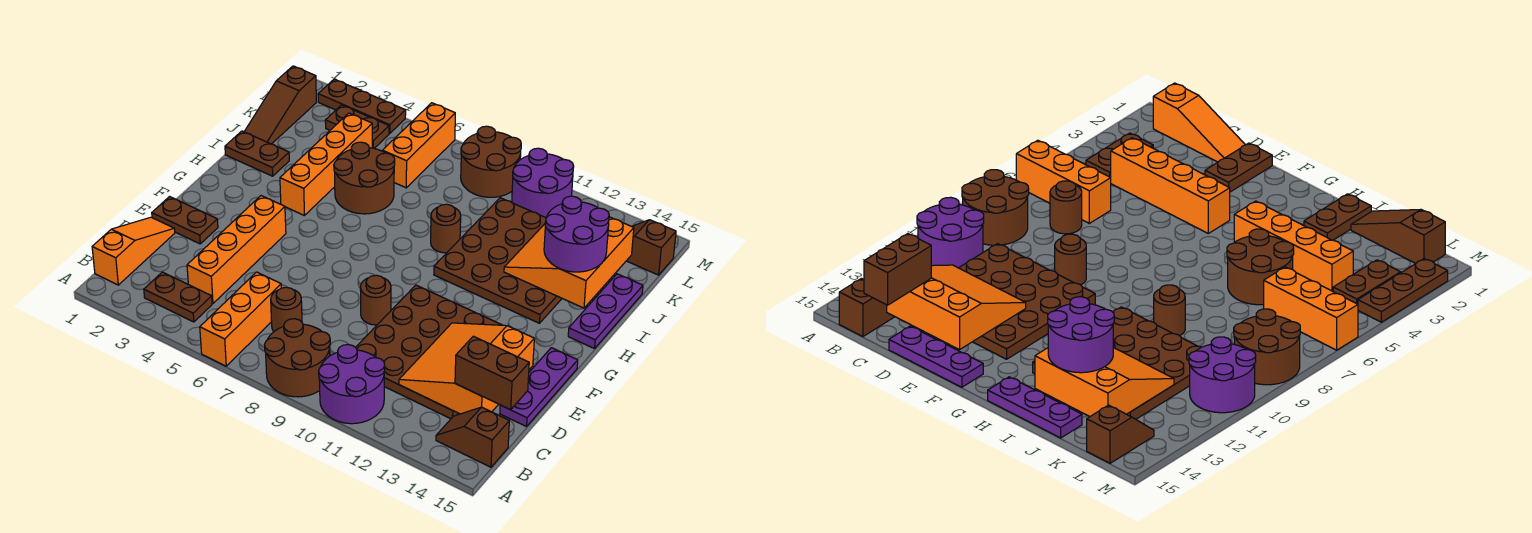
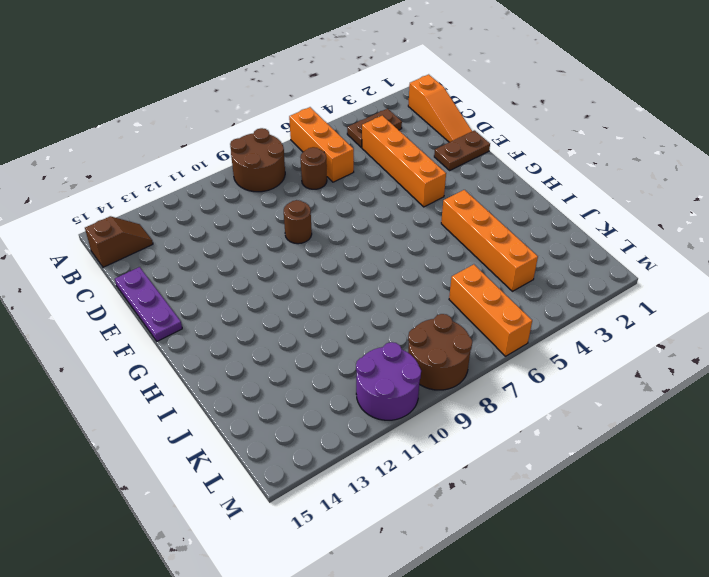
none -> purple round brick A10:B11 level 1
none -> brown plate C10:F13 level 1
none -> brown plate H10:K13 level 1

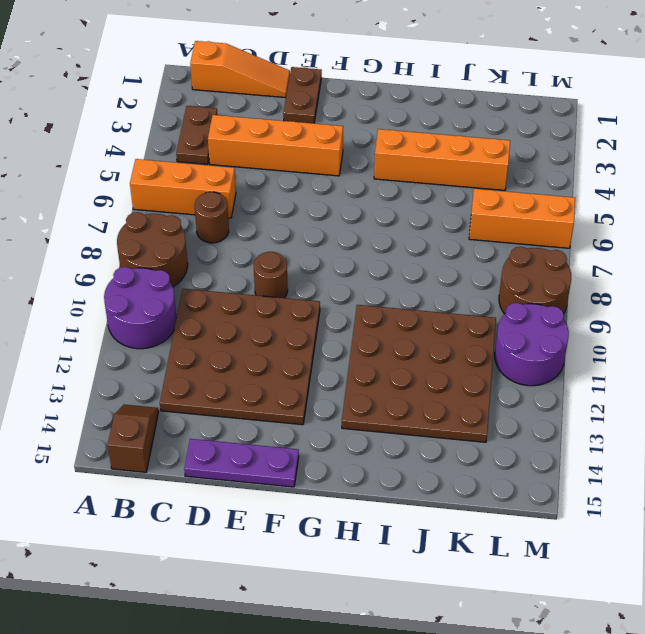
none -> purple plate H15:J15 level 1
none -> brown plate I1:I2 level 1
none -> brown round brick I5:J6 level 1

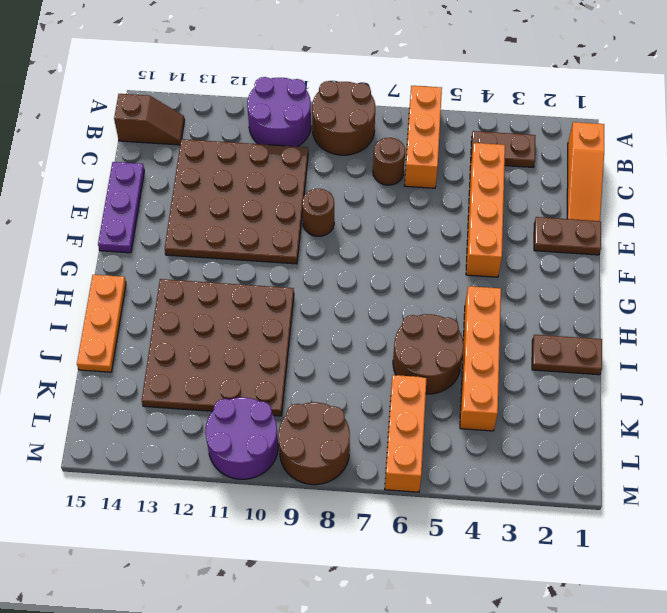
orange plate H15:J15 level 1 -> purple plate H15:J15 level 1
none -> brown round brick I9 level 1
none -> brown slope J1:L1 level 1 top L
none -> brown plate L3:L4 level 1

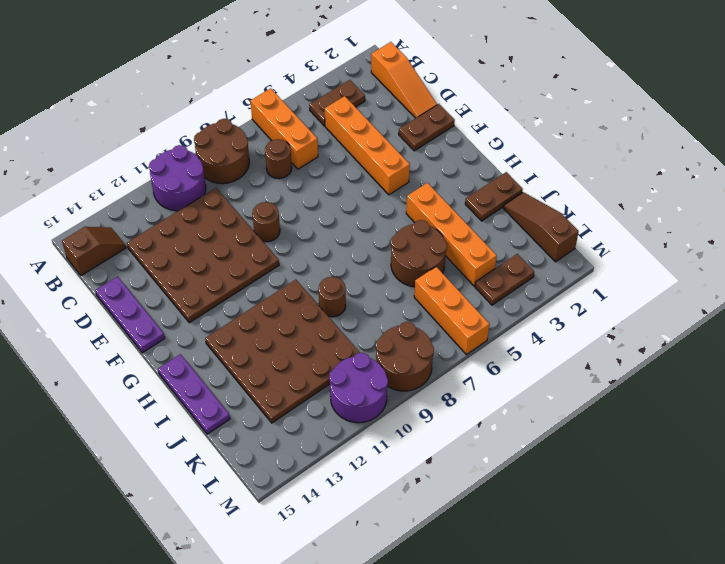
none -> brown slope L14:L15 level 1 top 15
none -> brown plate M2:M4 level 1
none -> orange slope C12:E14 level 2 top 14

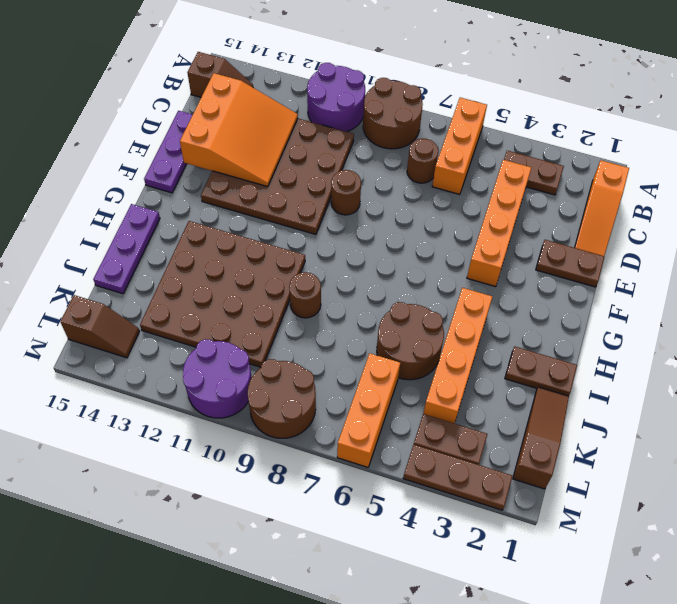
none -> orange slope I12:K14 level 2 top 14
none -> brown brick C14:C15 level 3
none -> purple round brick I13:J14 level 3

